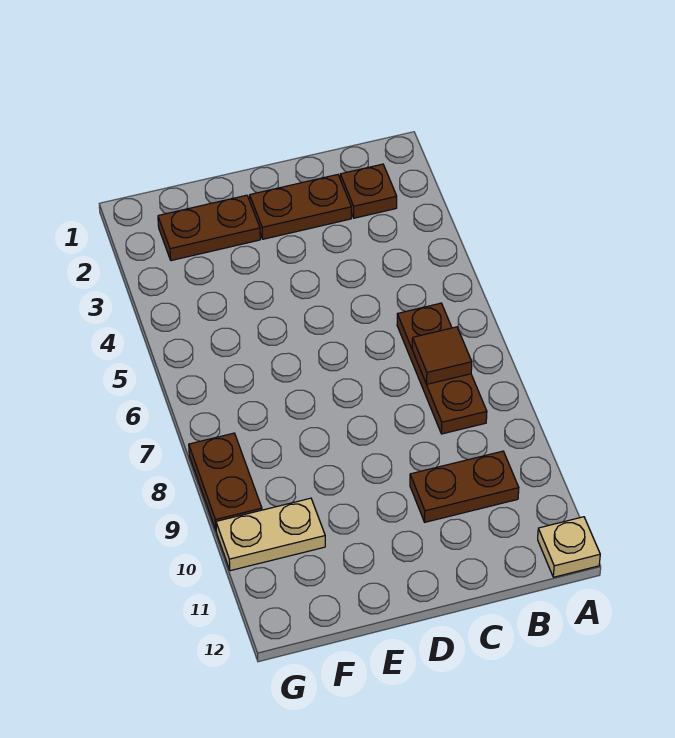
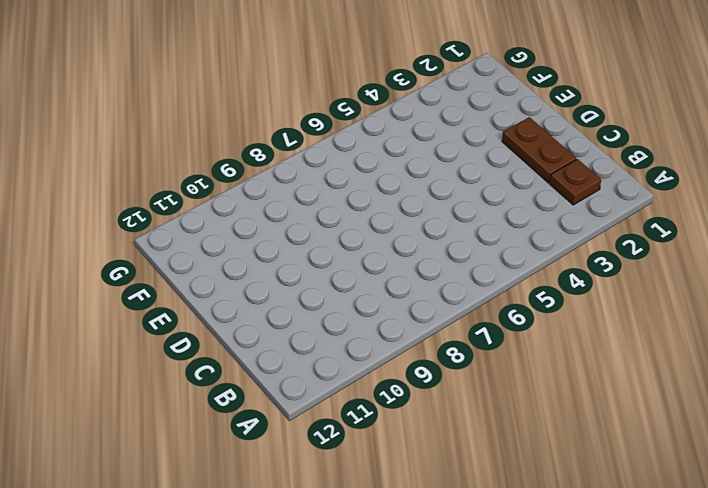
none -> tan plate A12 level 1
none -> brown plate B6:B8 level 1

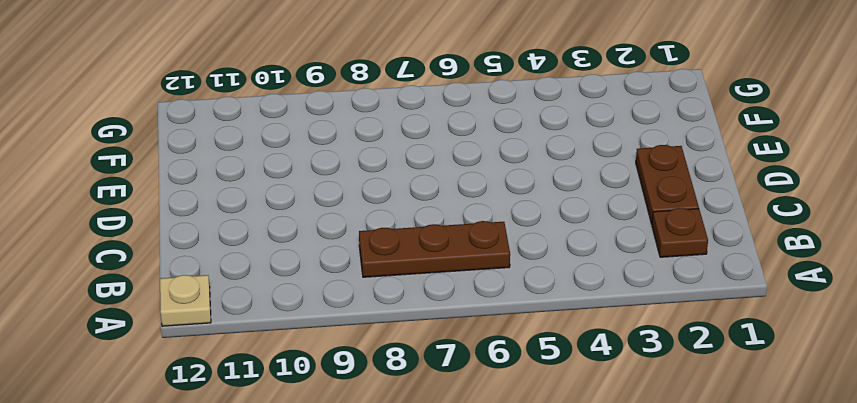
none -> brown plate B10:C10 level 1
none -> brown plate E2:F2 level 1

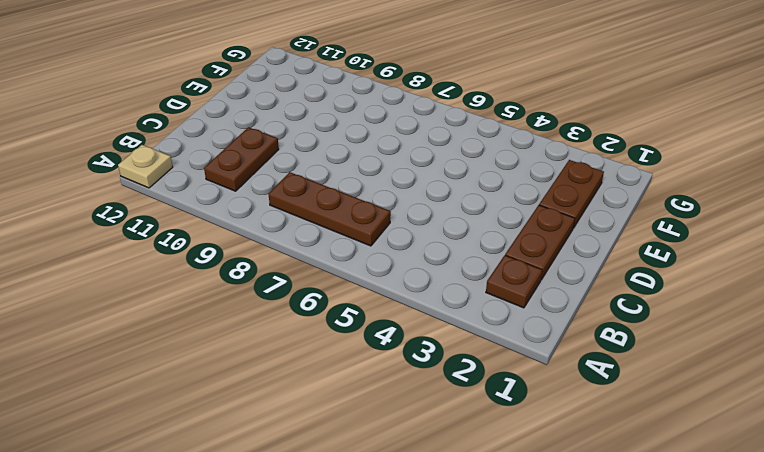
none -> tan plate F10:G10 level 1
none -> brown plate G8:G9 level 1

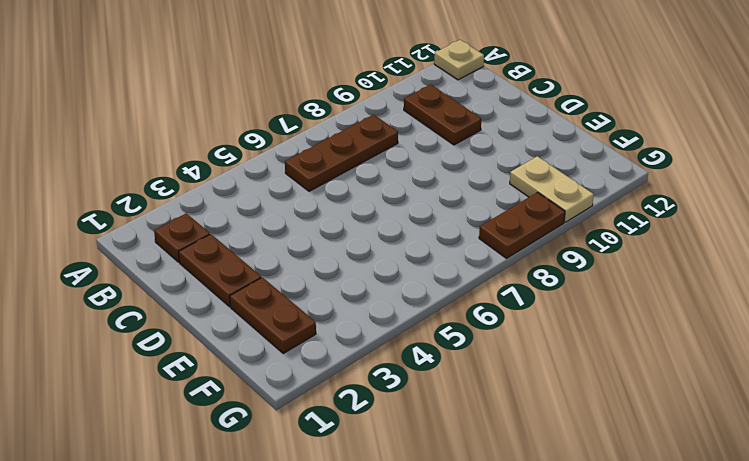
none -> brown tile B7 level 2

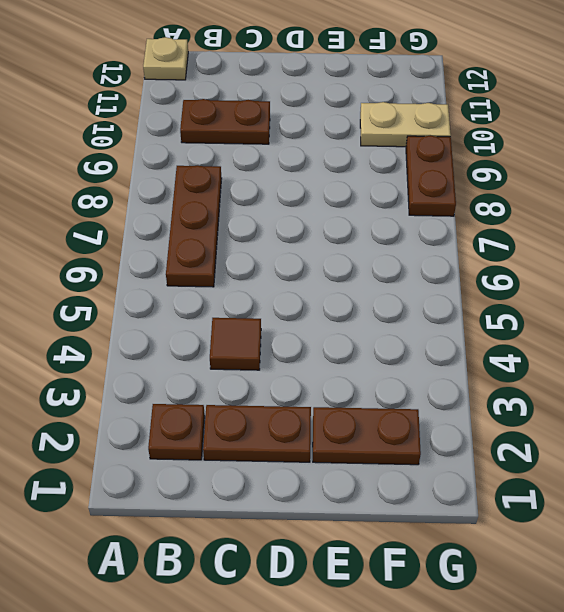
brown tile C4 level 1 -> brown tile B7 level 2

